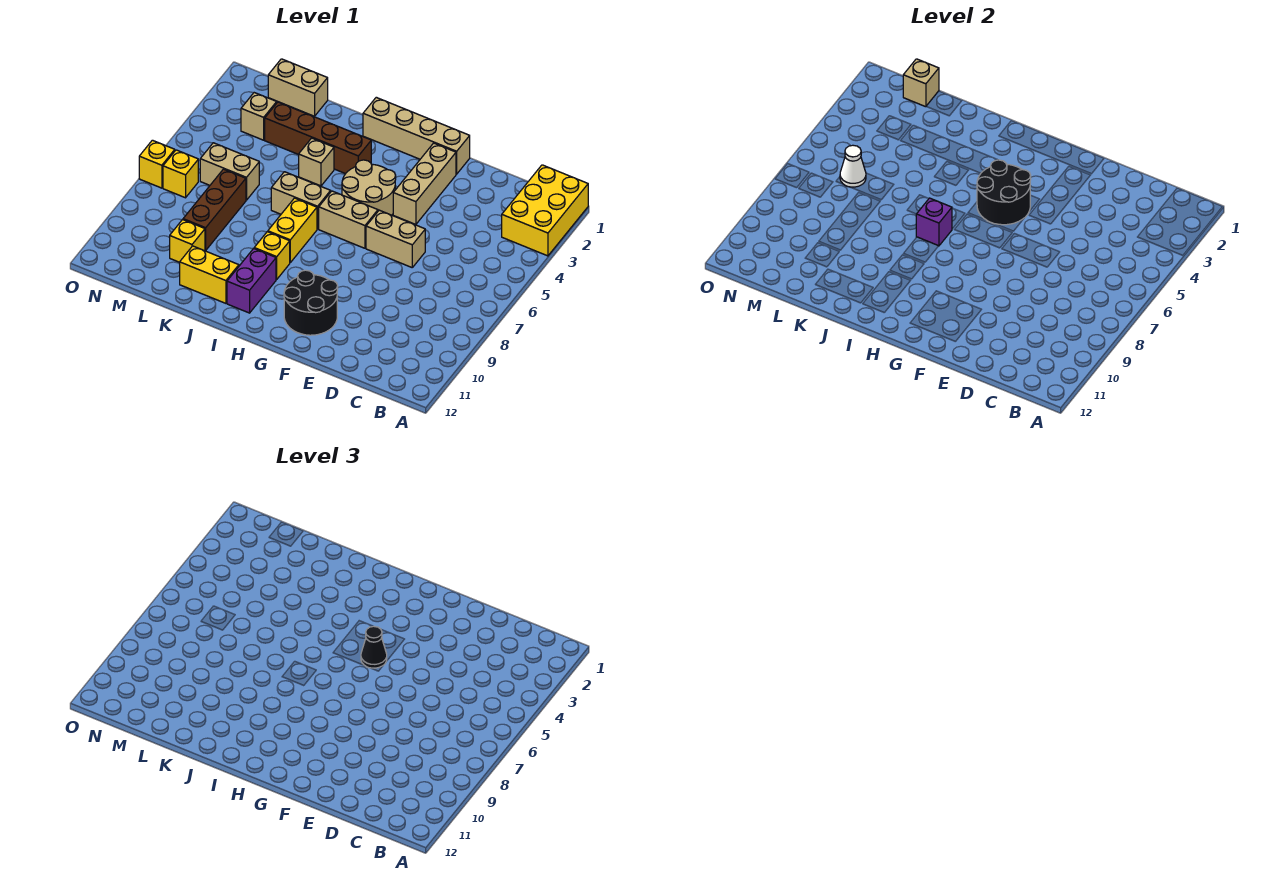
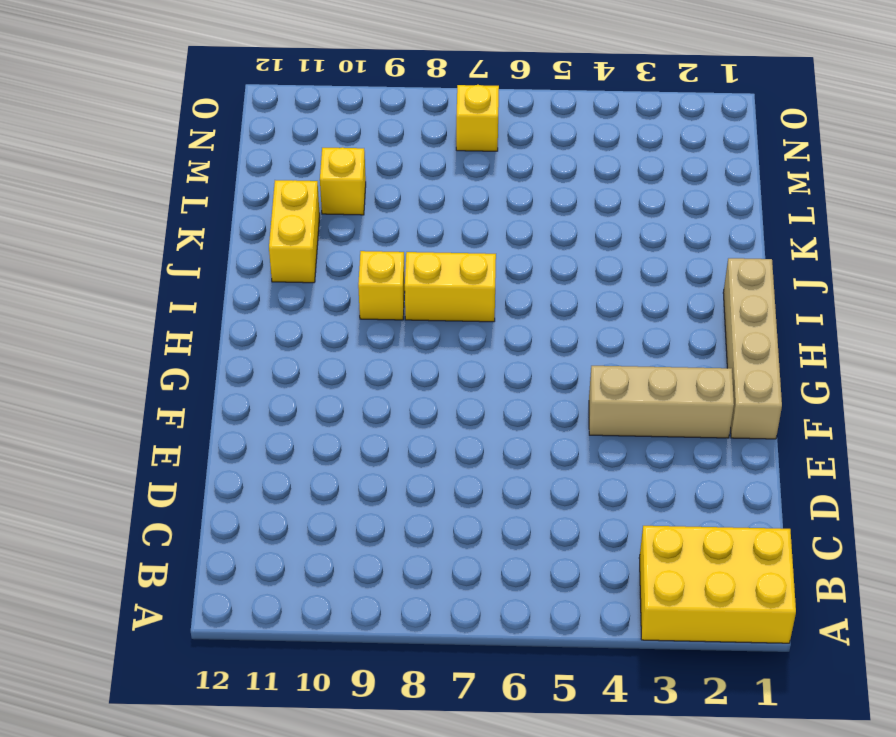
none -> tan brick E6:F6 level 1
none -> black round brick F10:G11 level 1
none -> tan round brick G4:H5 level 1

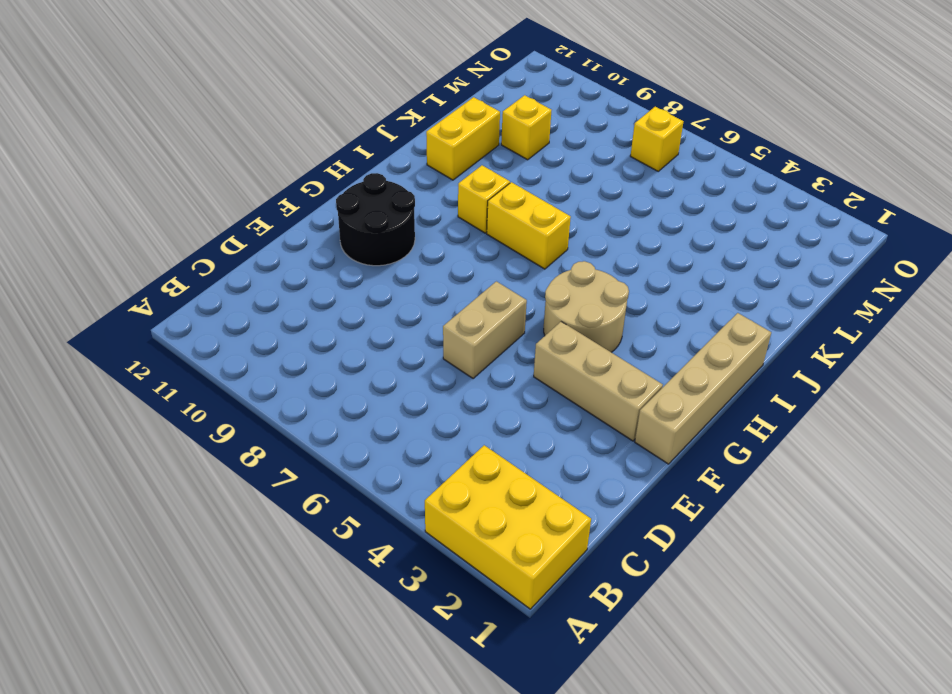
none -> tan brick G6:H6 level 1
none -> brown brick I3:L3 level 1
none -> tan brick I6:J6 level 1

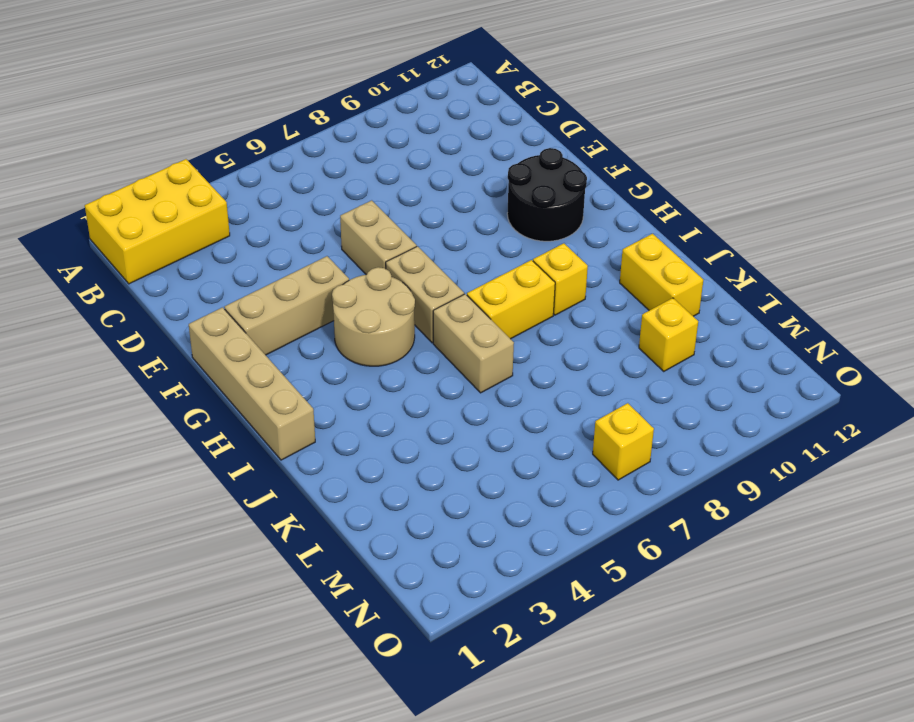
none -> brown brick I3:L3 level 1
none -> purple brick I10:I11 level 1
none -> tan brick J4 level 1

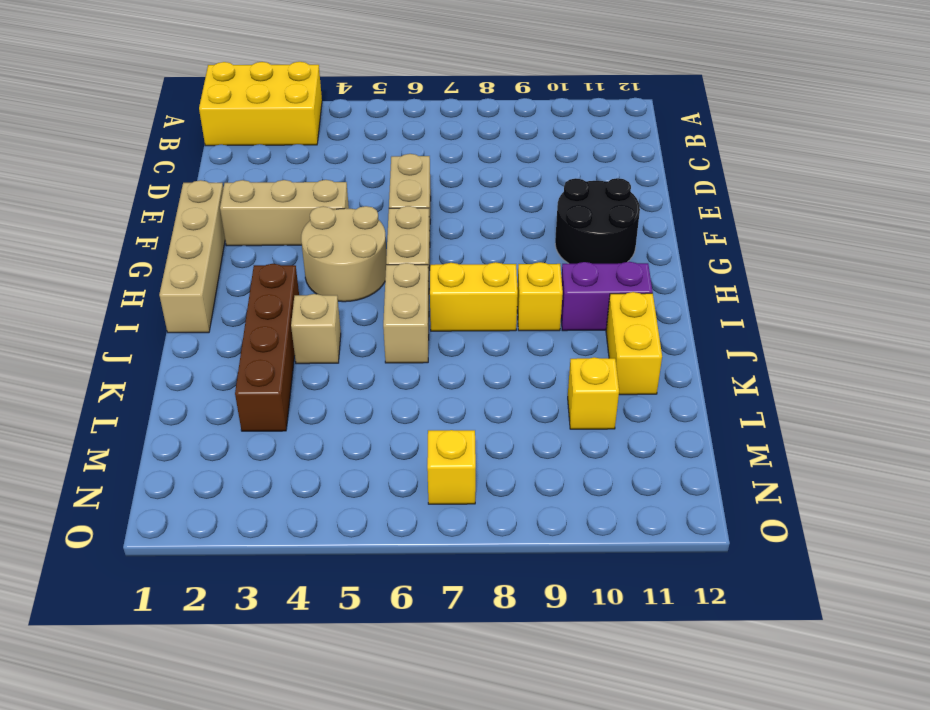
none -> tan brick L1:M1 level 1
none -> tan brick L6:M6 level 1
none -> brown brick L7:L9 level 1

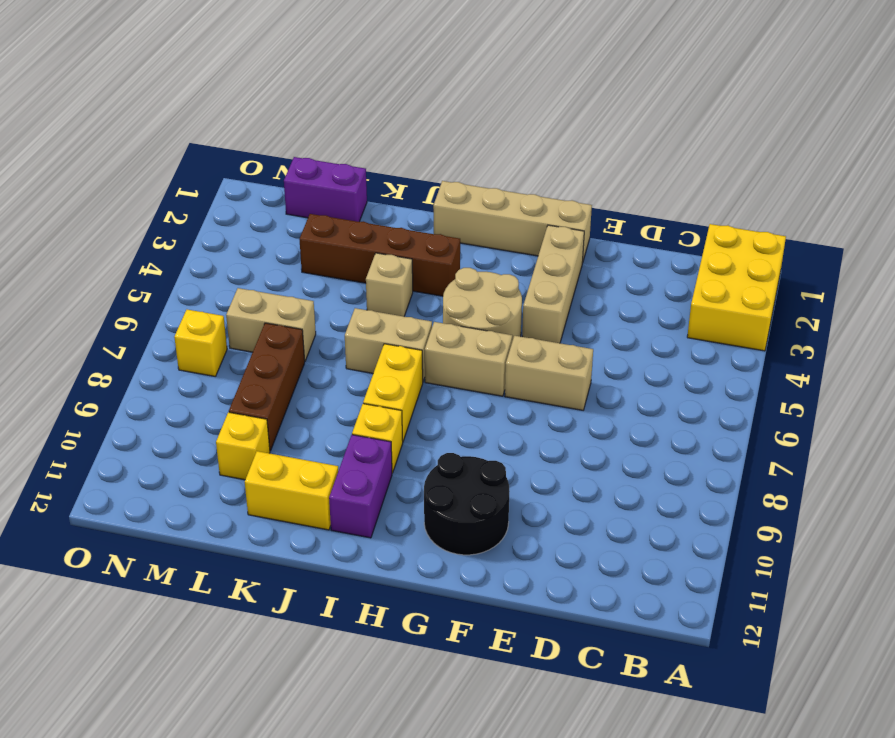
purple brick L1:M1 level 1 -> tan brick L1:M1 level 1
none -> tan brick M3 level 1
none -> yellow brick O7 level 1
none -> black round brick G4:H5 level 2

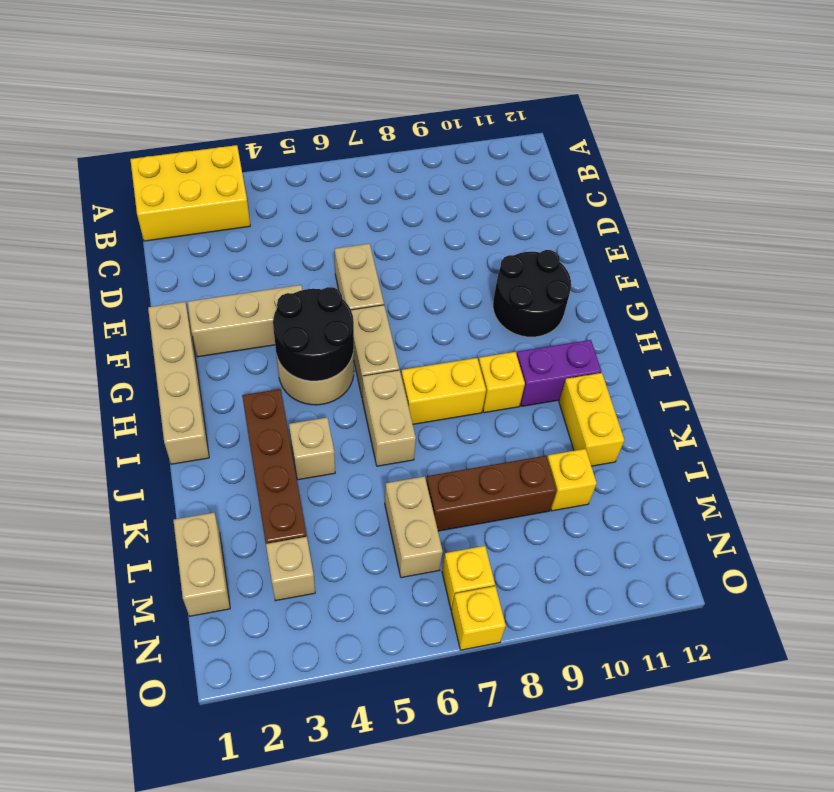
none -> purple brick I7 level 2
none -> tan brick M1 level 2
none -> white cone M6 level 2

